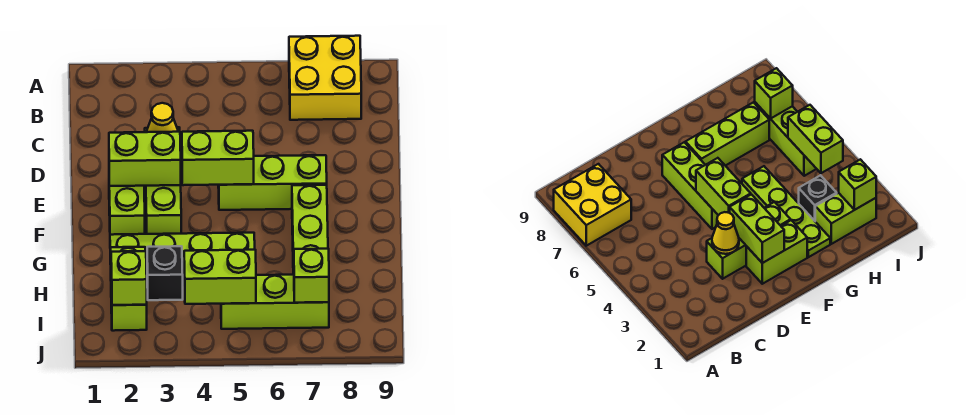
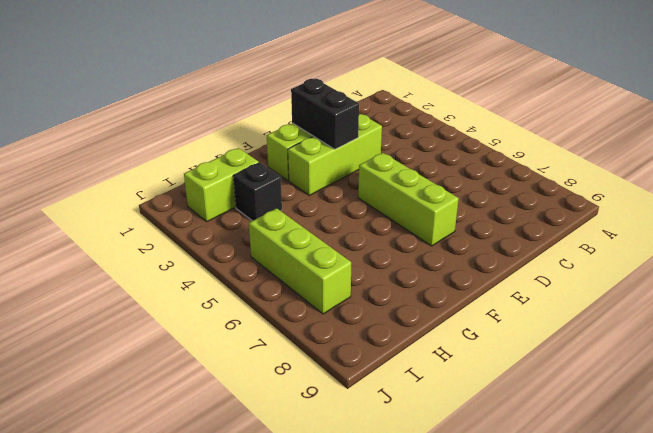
black brick E2:E3 level 2 -> lime brick E2:E3 level 2
none -> yellow brick A7:B8 level 1
none -> lime brick F7:H7 level 1
none -> lime plate G2:G5 level 1

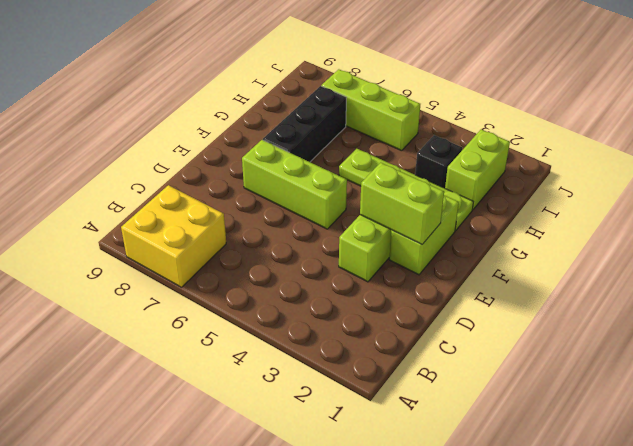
black brick F7:H7 level 1 -> lime brick F7:H7 level 1
none -> yellow cone D3 level 2
none -> lime brick E4:E5 level 2
none -> lime brick I2 level 2

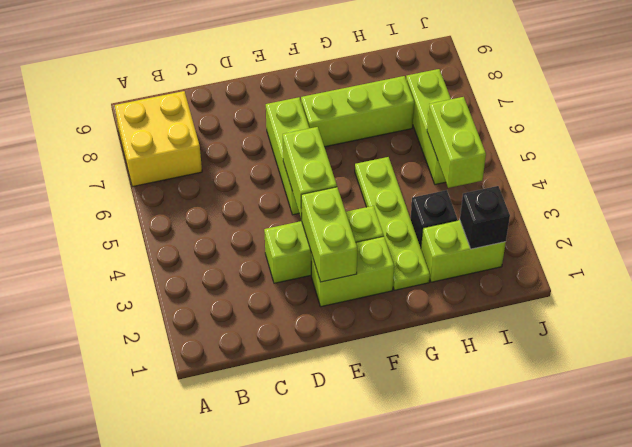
black brick I2 level 2 -> lime brick I2 level 2
none -> yellow cone D3 level 2
none -> lime brick I7 level 2

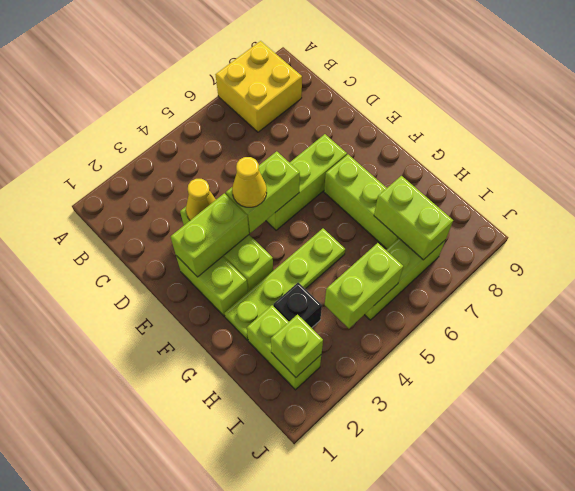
yellow cone E4 level 3 -> none
lime brick H7:I7 level 2 -> lime brick I7 level 2

